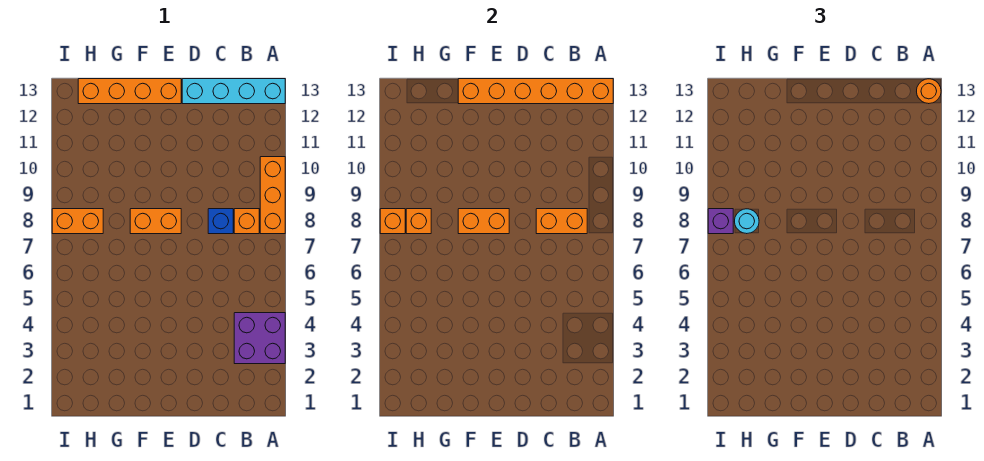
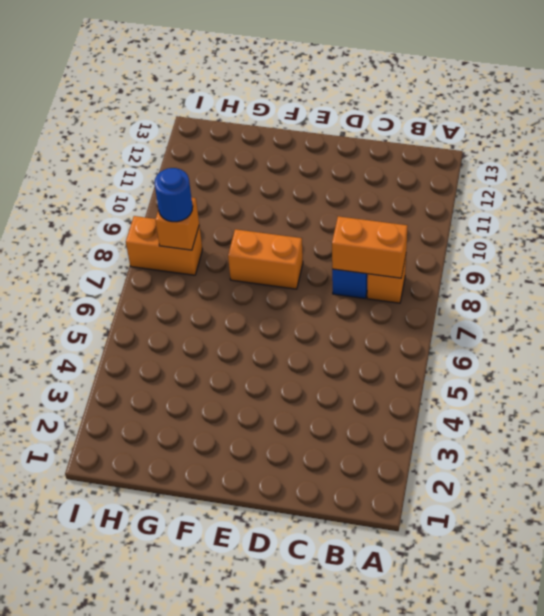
blue round brick H8 level 3 -> cyan round brick H8 level 3
none -> purple brick A3:B4 level 1
none -> orange brick A8:A10 level 1
none -> cyan brick A13:D13 level 1

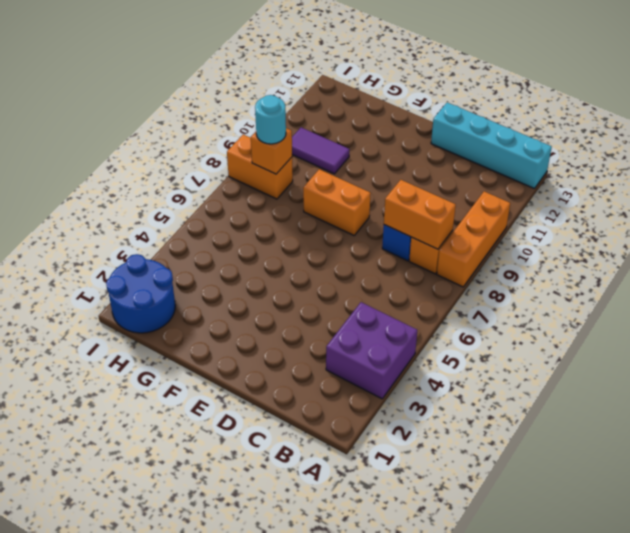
purple tile G10:H10 level 1 -> none
blue round brick H1:I2 level 1 -> none
none -> orange brick E13:H13 level 1
none -> orange brick A13:F13 level 2
none -> orange brick E8:F8 level 2

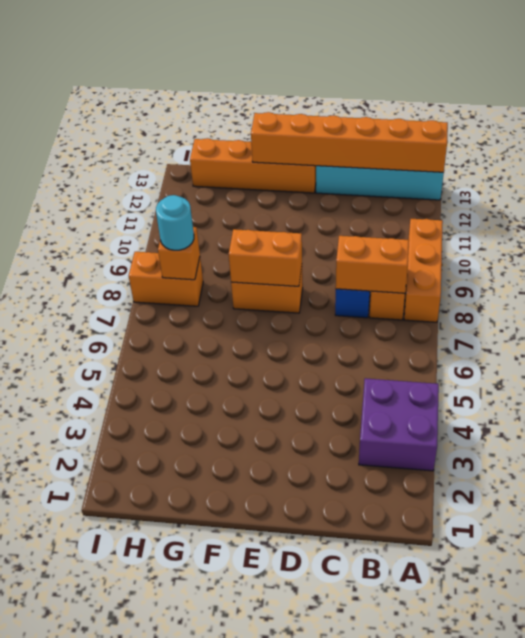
none -> orange brick I8 level 2
none -> orange round brick A13 level 3
none -> purple brick I8 level 3

